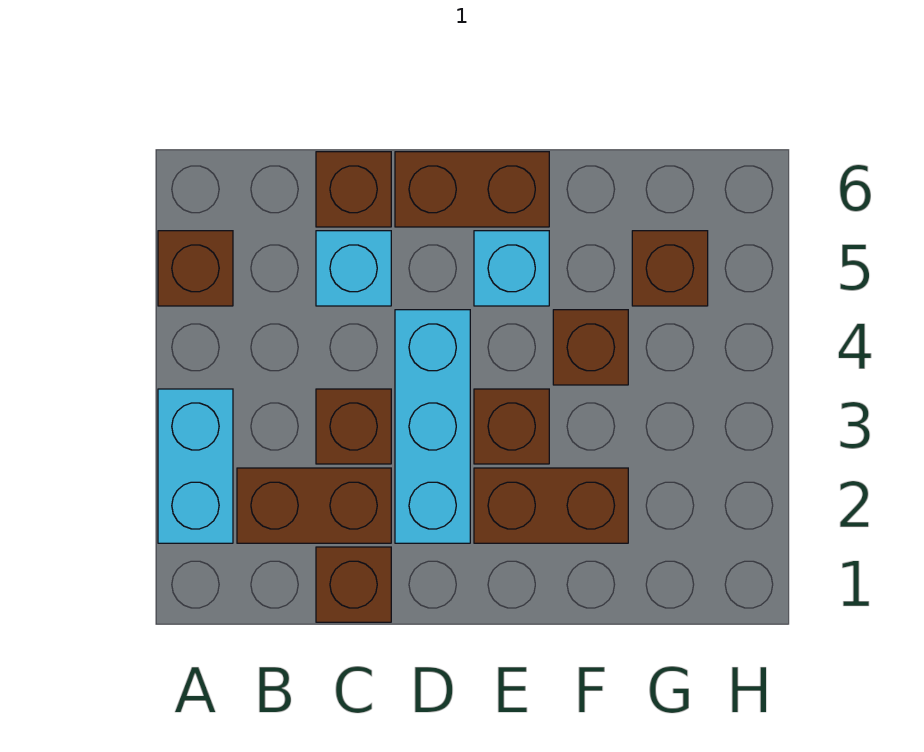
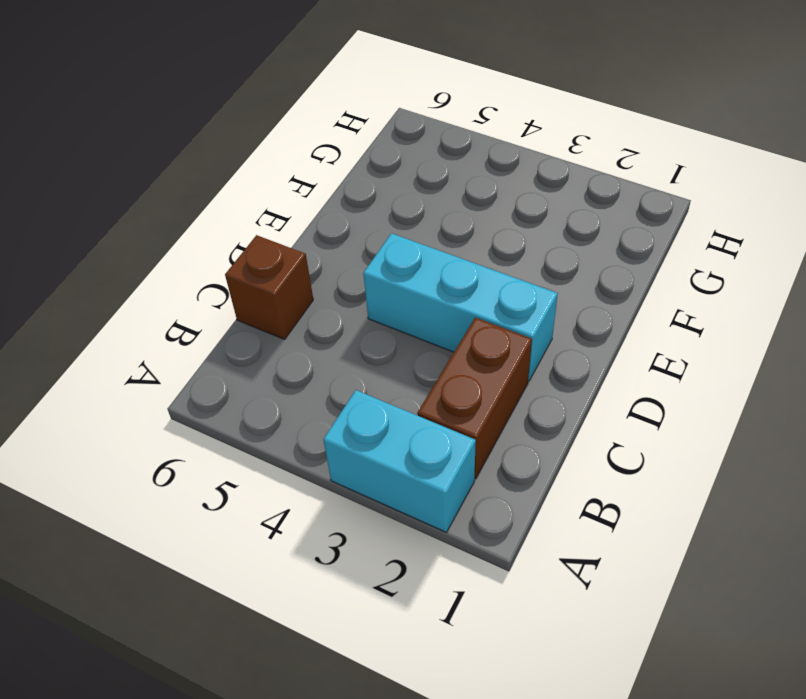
none -> brown brick A5 level 1
none -> brown brick C1 level 1
none -> brown brick C3 level 1

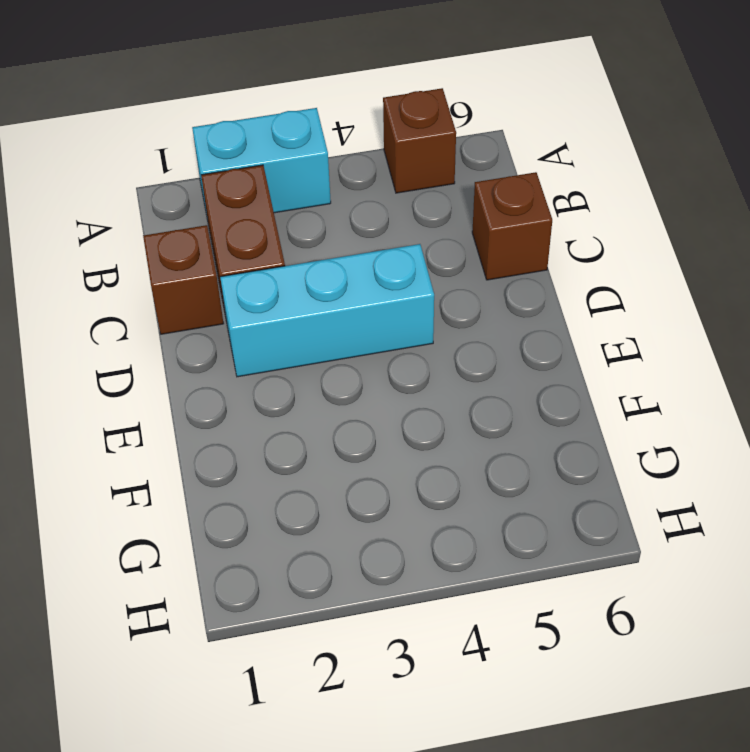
none -> brown brick C3 level 1
none -> cyan brick C5 level 1
none -> brown brick D6:E6 level 1

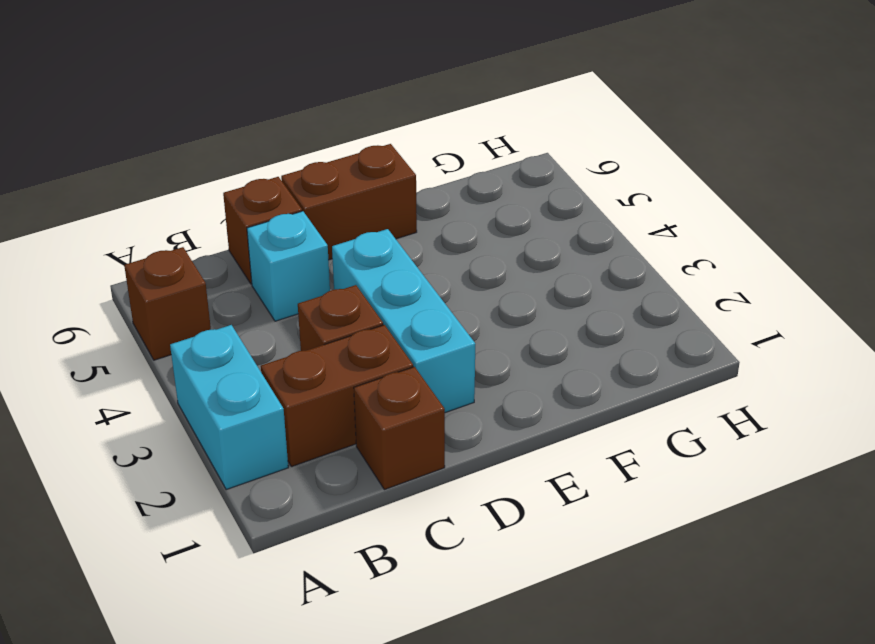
none -> brown brick E2:F2 level 1
none -> brown brick E3 level 1
none -> cyan brick E5 level 1

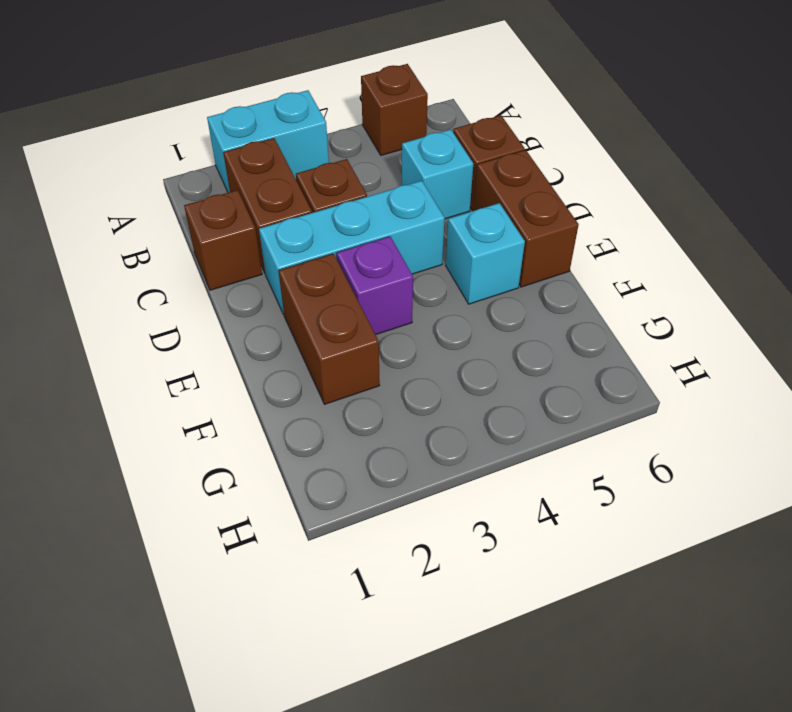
purple brick E3 level 1 -> brown brick E3 level 1
none -> brown brick F4 level 1
none -> brown brick G5 level 1

